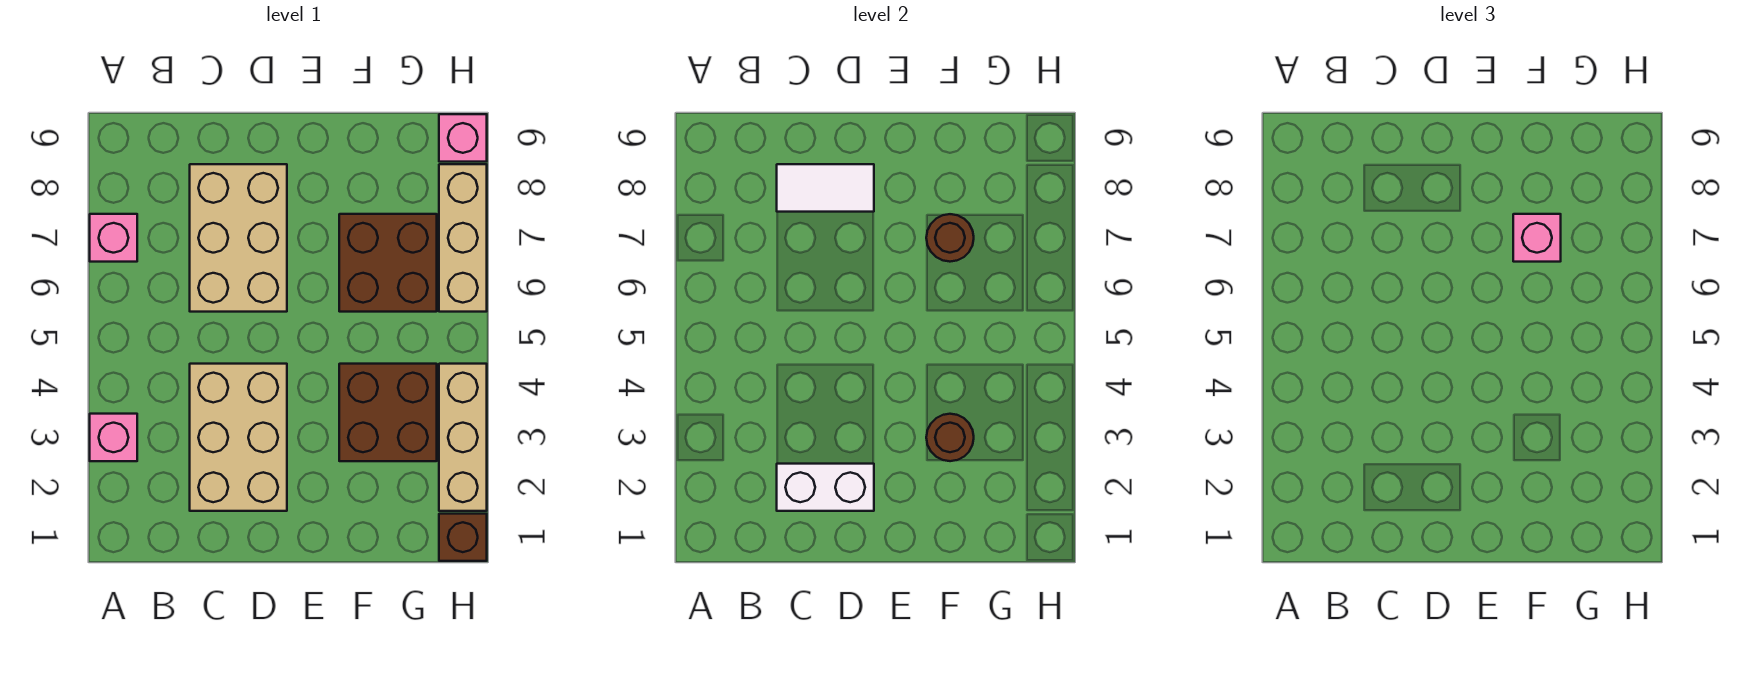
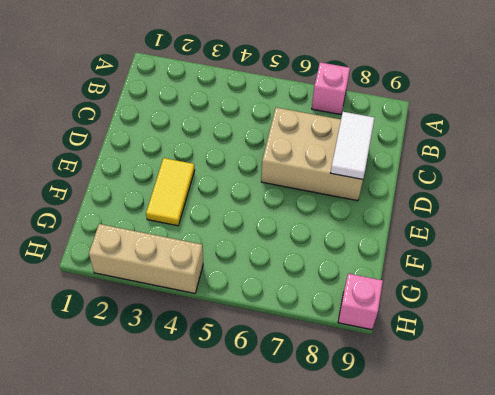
yellow tile E3:F3 level 1 -> brown brick F3:G4 level 1
none -> pink brick A3 level 1
none -> tan brick C2:D4 level 1
none -> brown brick F6:G7 level 1

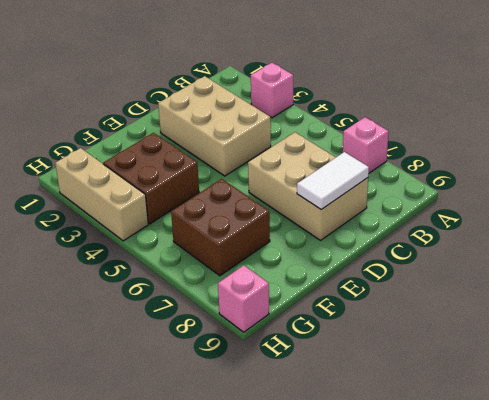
none -> brown brick H1 level 1
none -> tan brick H6:H8 level 1
none -> white brick C2:D2 level 2

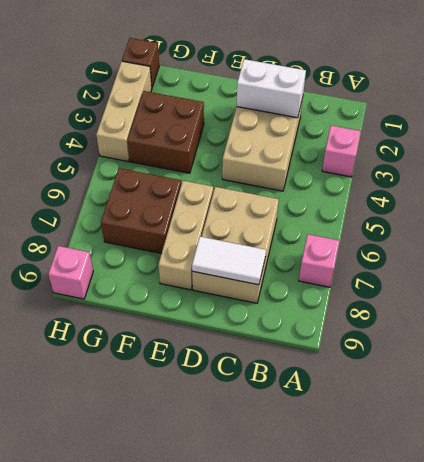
tan brick E6:E8 level 1 -> tan brick H6:H8 level 1
none -> brown round brick F3 level 2
none -> brown round brick F7 level 2
none -> pink brick F7 level 3

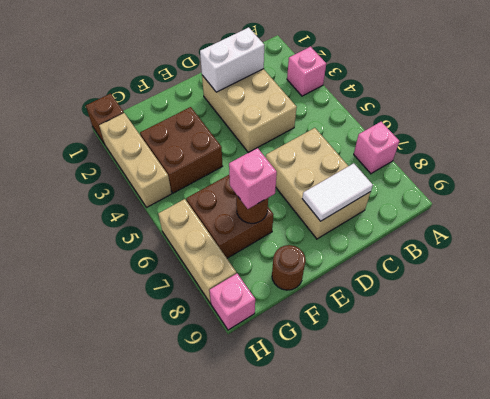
brown round brick F9 level 1 -> brown round brick F3 level 2

